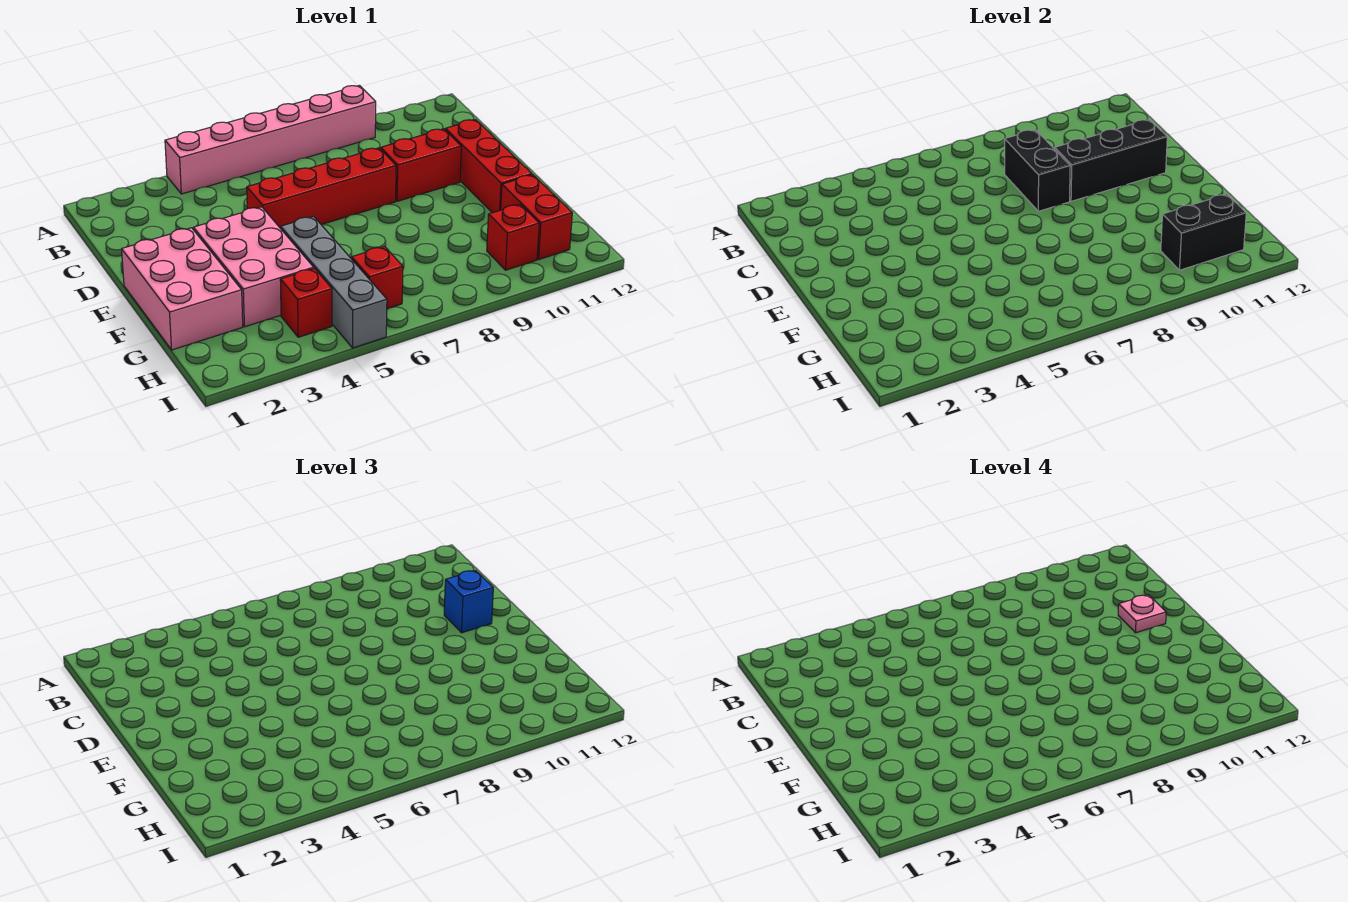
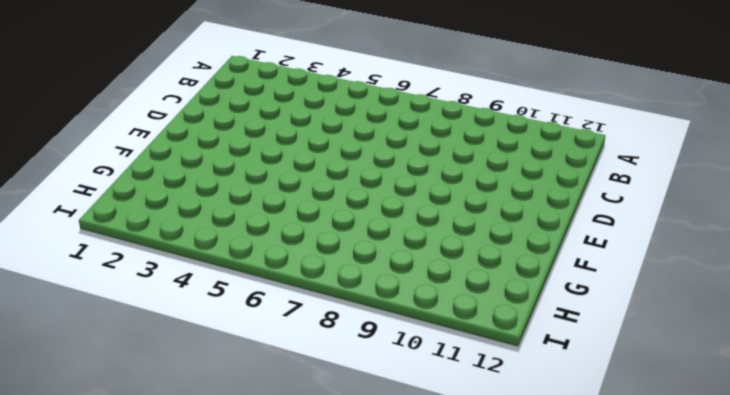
none -> pink brick A4:A9 level 1
none -> red brick D5:D8 level 1
none -> red brick D9:D10 level 1

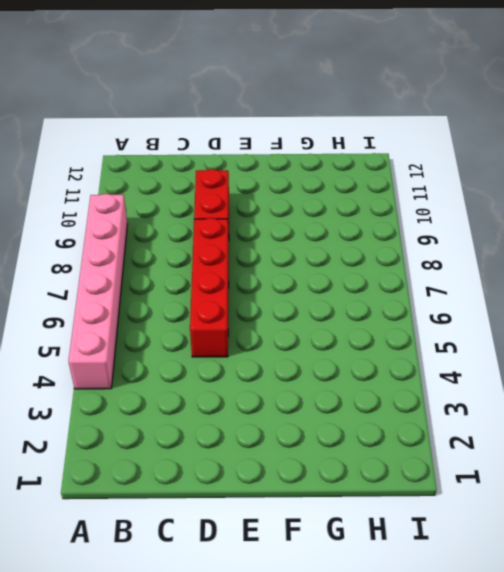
none -> red brick D11:F11 level 1
none -> pink brick E1:G2 level 1
none -> pink brick E3:G4 level 1

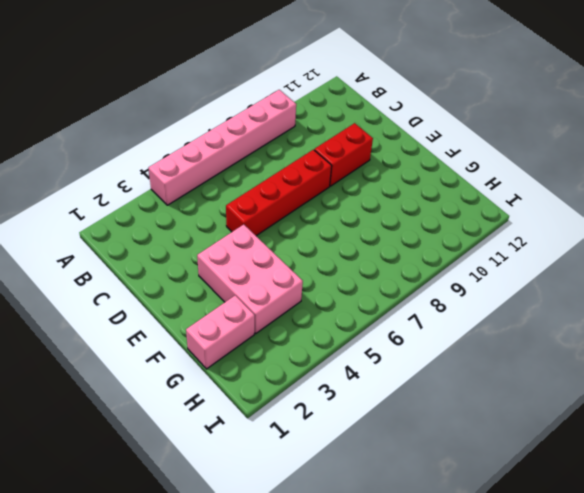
pink brick G1:G2 level 1 -> pink brick E1:G2 level 1
none -> red brick D11:F11 level 1
none -> grey brick F5:I5 level 1
none -> red brick G11:H11 level 1

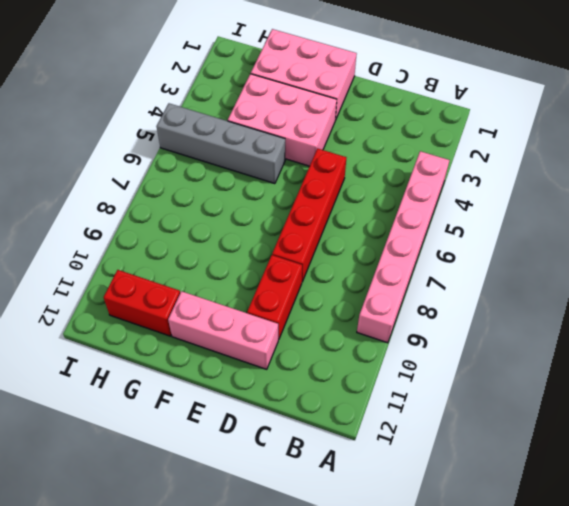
pink brick D11:F11 level 1 -> red brick D11:F11 level 1
none -> red brick H4 level 1
none -> red brick H6 level 1
none -> red brick H10 level 1

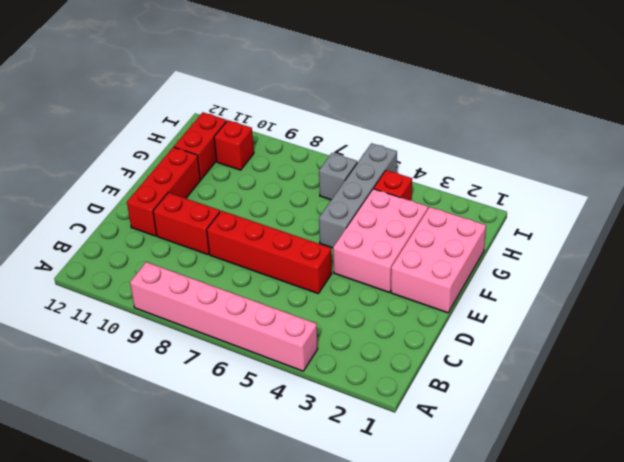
grey brick H6 level 1 -> red brick H6 level 1
none -> black brick C8:D8 level 2
none -> black brick D9:D11 level 2
none -> black brick H10:H11 level 2

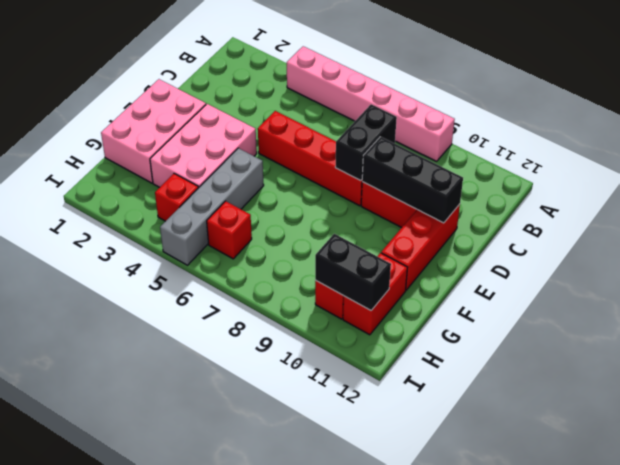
none -> blue brick D11 level 3
none -> pink plate D11 level 4

